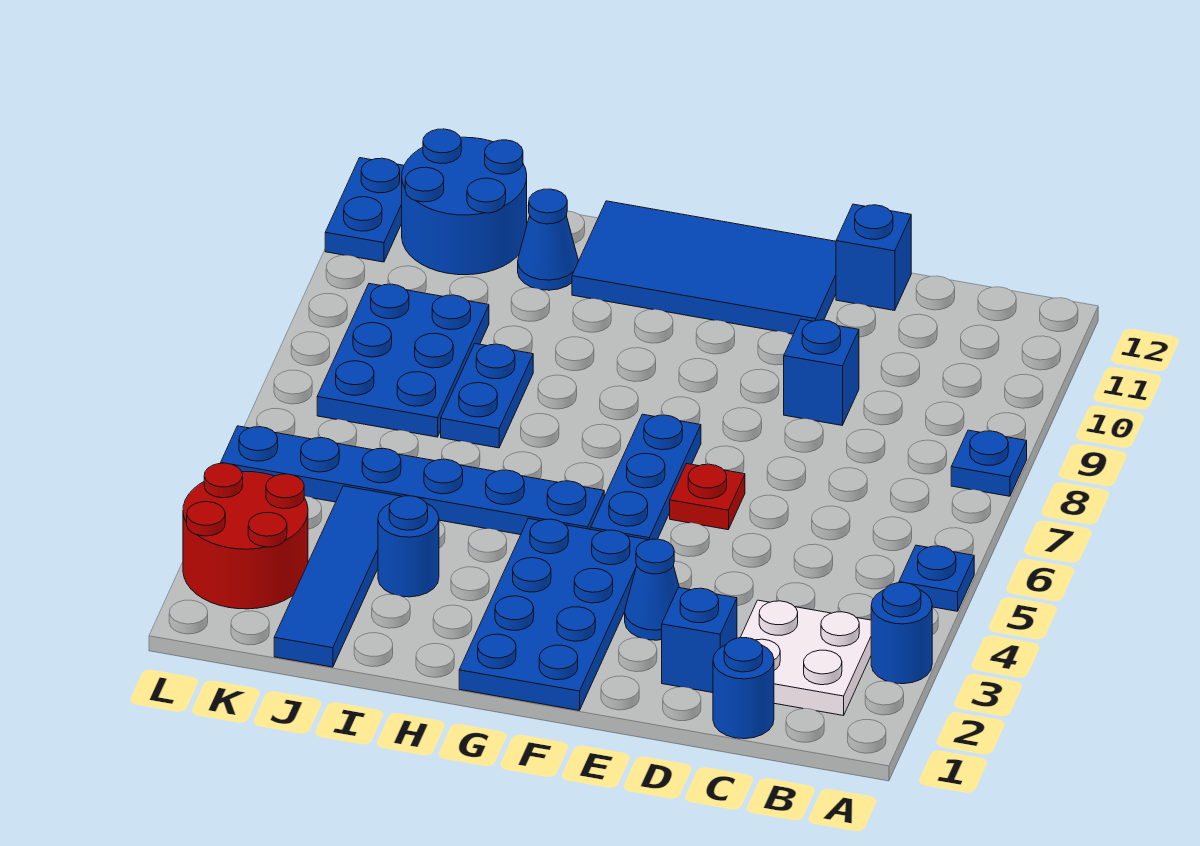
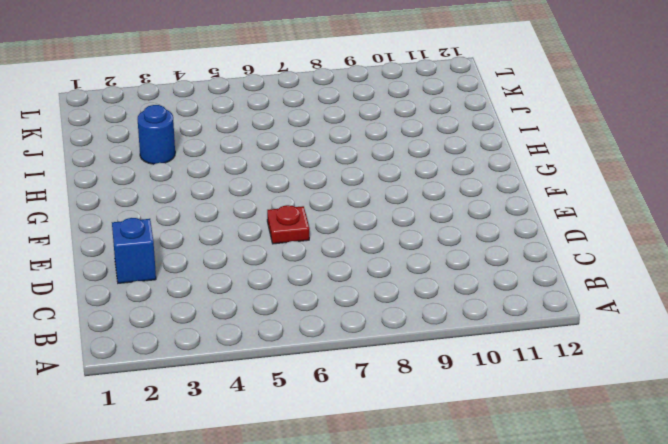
none -> blue round brick A3 level 1
none -> blue plate A5 level 1
none -> blue plate A8 level 1

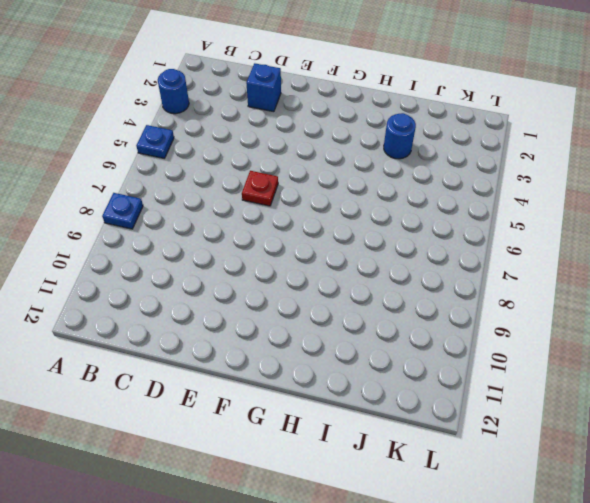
none -> white plate B2:C3 level 1
none -> blue round brick C1 level 1
none -> blue brick D9 level 1

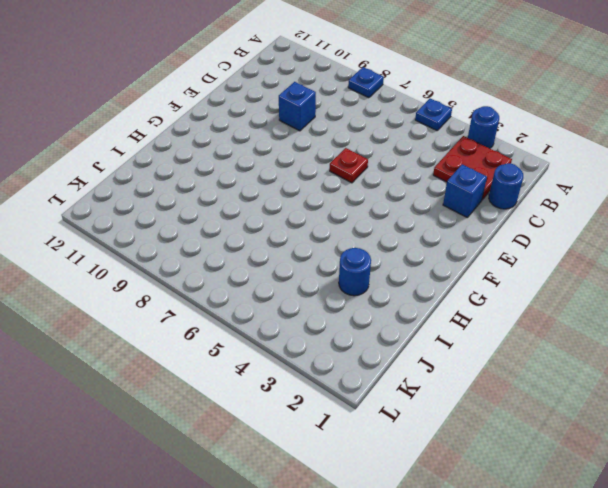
red plate B2:C3 level 1 -> white plate B2:C3 level 1
none -> blue brick D12 level 1
none -> blue cone E3 level 1
none -> blue tile E11:H12 level 1

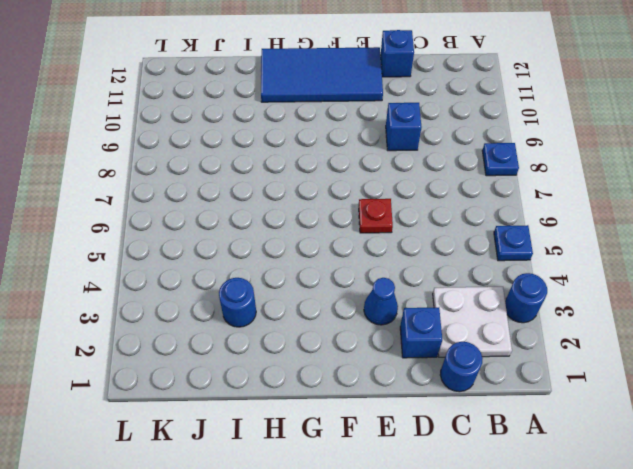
none -> blue plate F1:G4 level 1
none -> blue plate F5:F7 level 1
none -> blue plate G5:L5 level 1

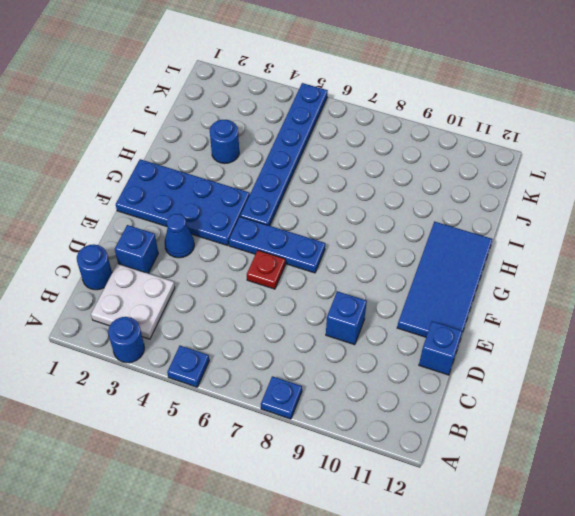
none -> blue plate I7:I8 level 1
none -> blue cone I11 level 1
none -> blue tile J1:J4 level 1

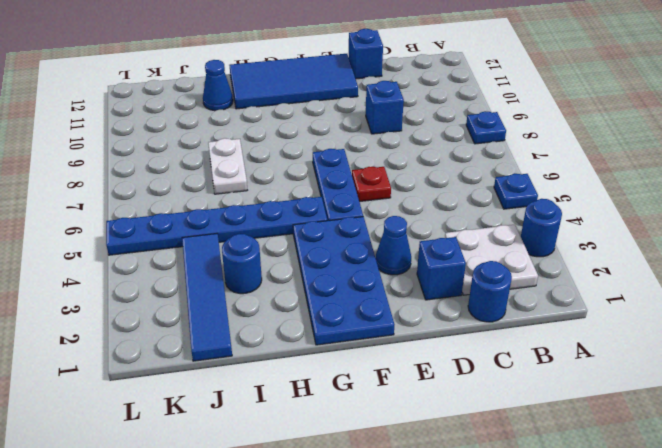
white plate I7:I8 level 1 -> blue plate I7:I8 level 1
none -> blue plate J7:K9 level 1
none -> blue round brick J11:K12 level 1
none -> red round brick K2:L3 level 1

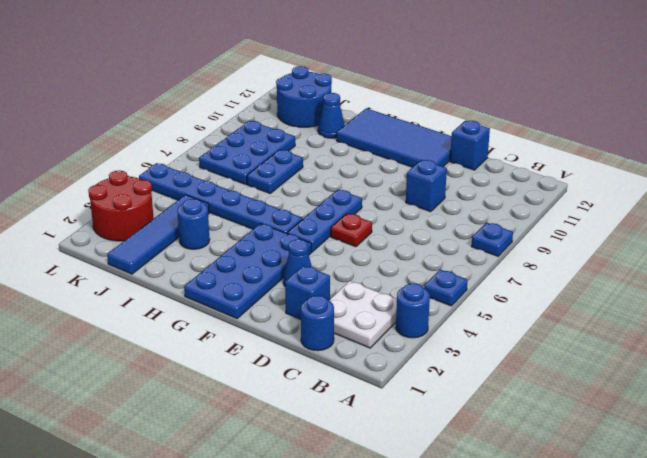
none -> blue plate L11:L12 level 1

